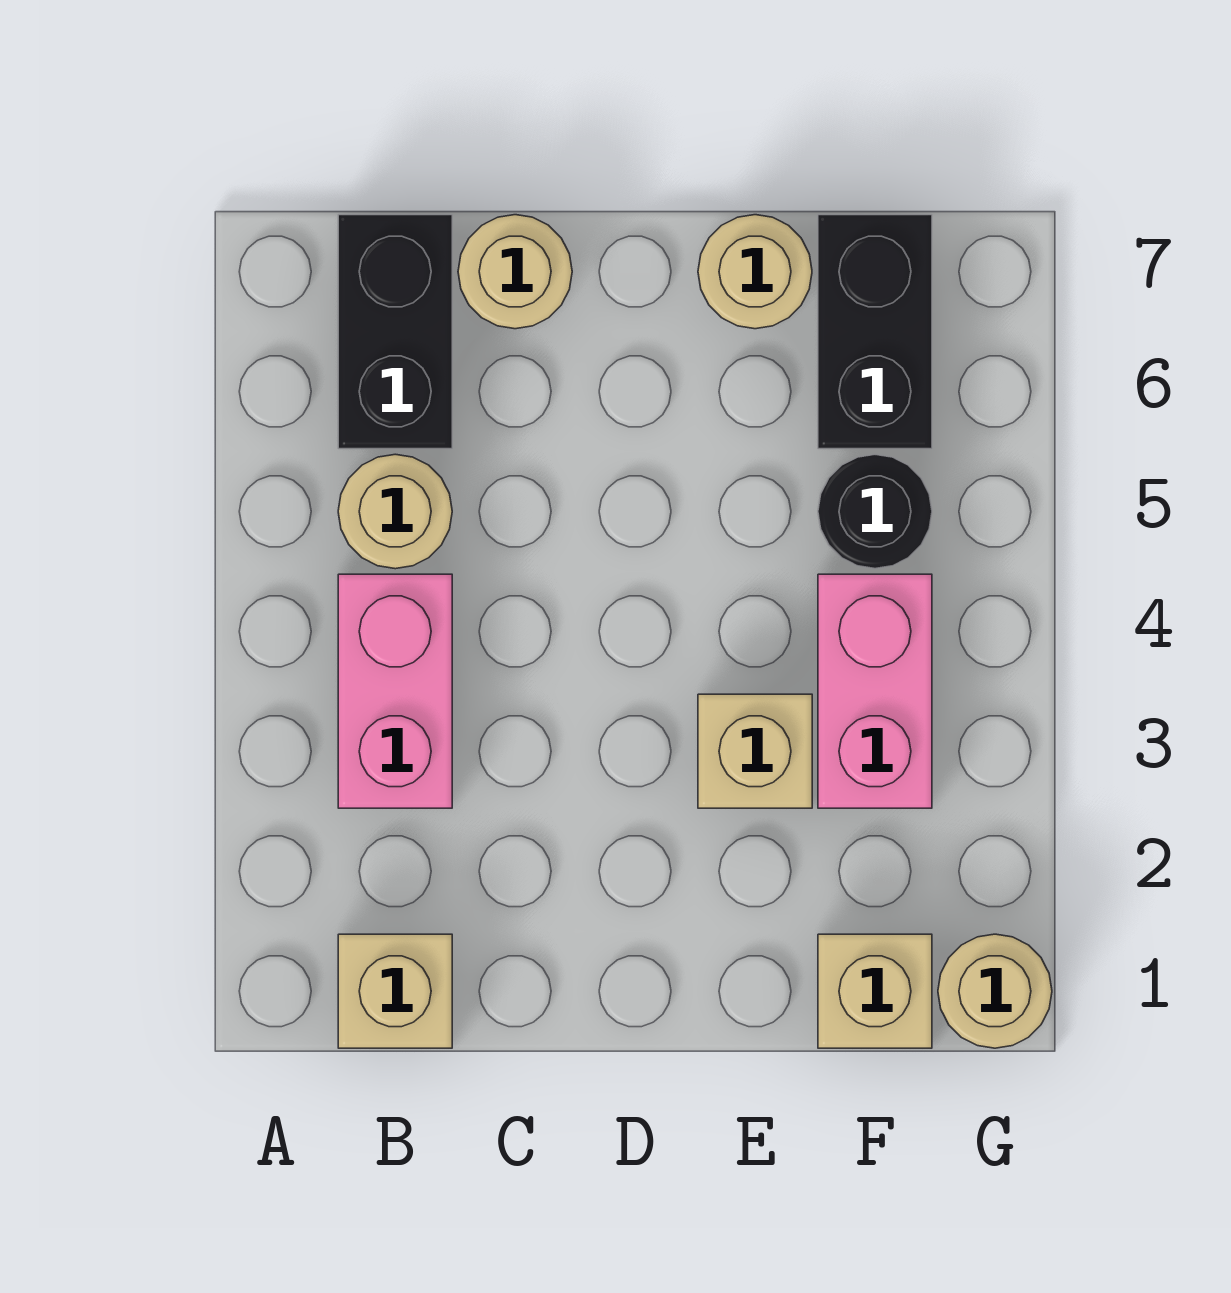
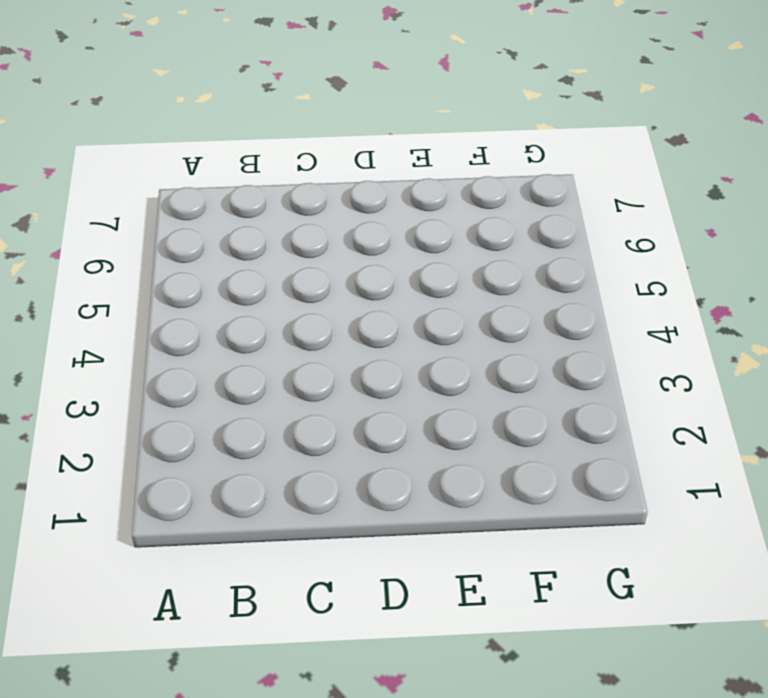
none -> tan brick B1 level 1
none -> pink brick B3:B4 level 1
none -> tan round brick B5 level 1

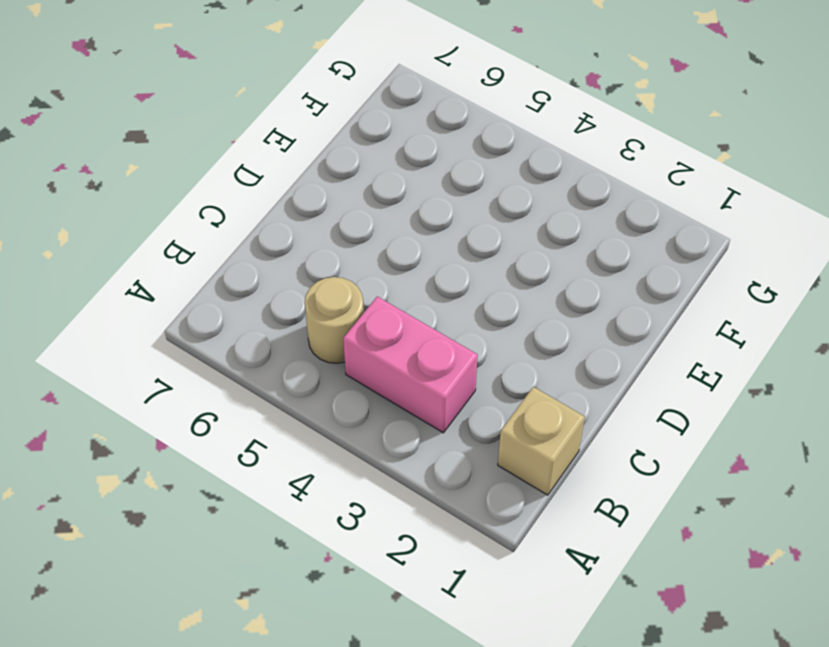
none -> black brick B6:B7 level 1
none -> tan round brick C7 level 1
none -> tan brick E3 level 1

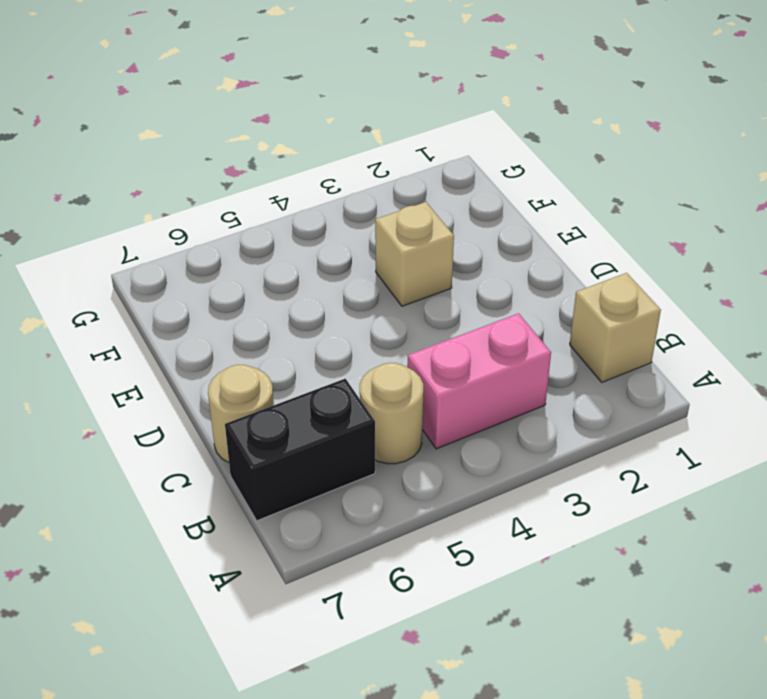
none -> tan round brick E7 level 1
none -> tan brick F1 level 1
none -> pink brick F3:F4 level 1

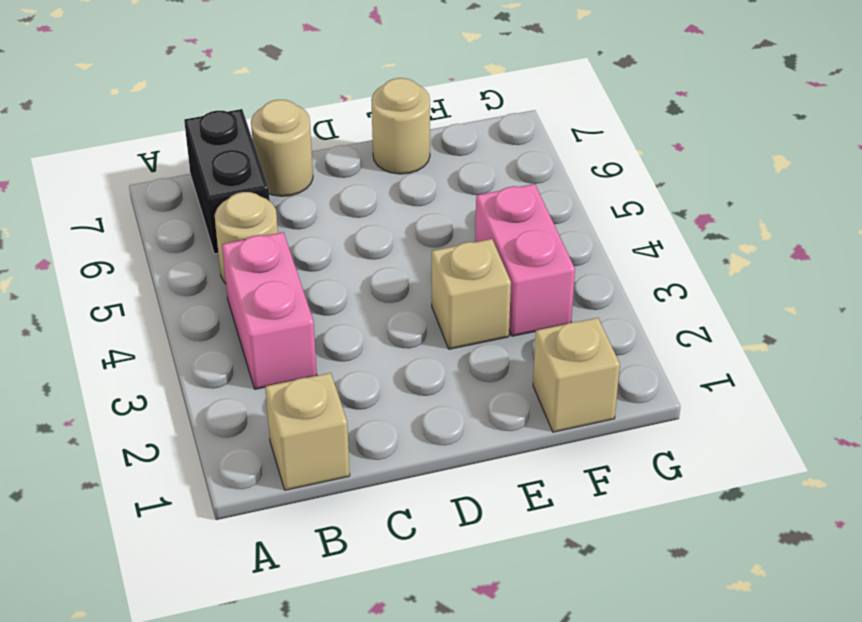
none -> black round brick F5 level 1
none -> black brick F6:F7 level 1
none -> tan round brick G1 level 1

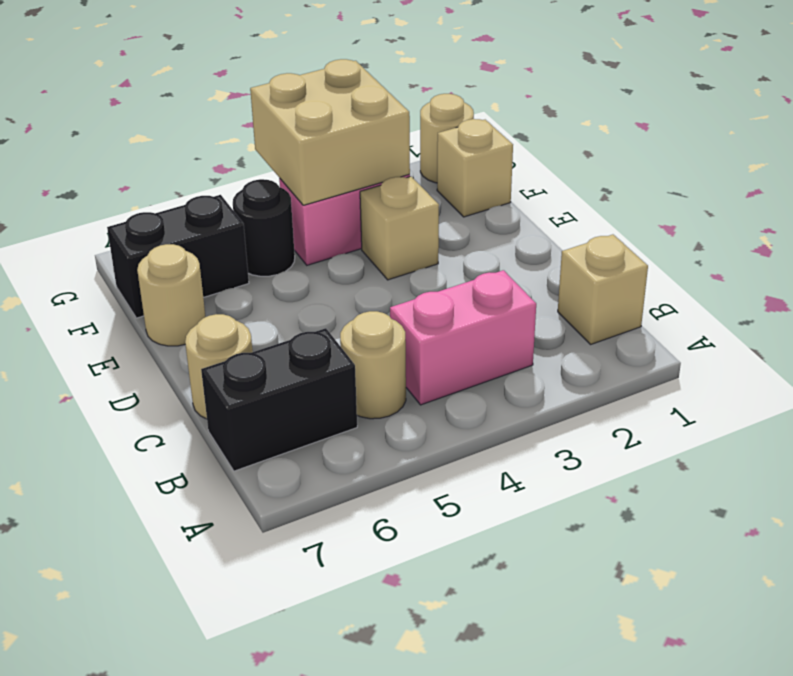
tan brick F3:G4 level 2 -> none

